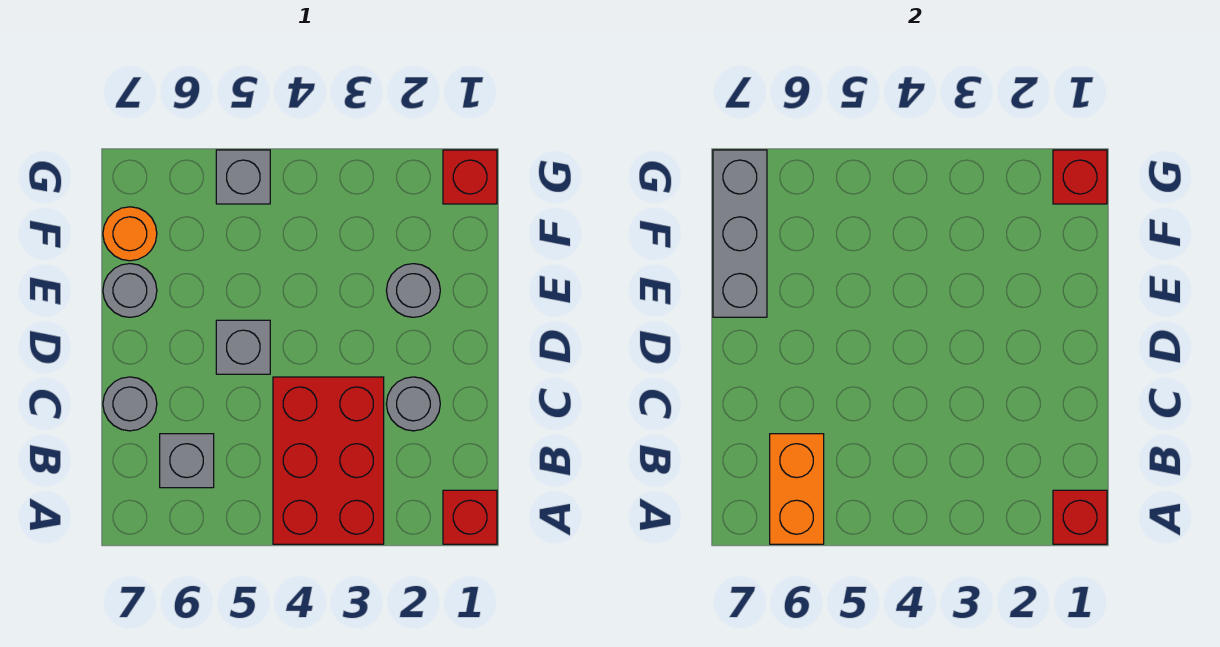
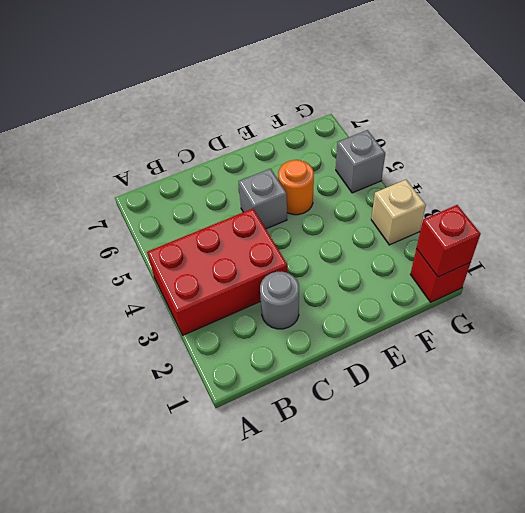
orange round brick E5 level 1 -> orange round brick F7 level 1
tan brick G3 level 1 -> none
none -> red brick A1 level 1
none -> grey brick B6 level 1
none -> grey round brick C7 level 1

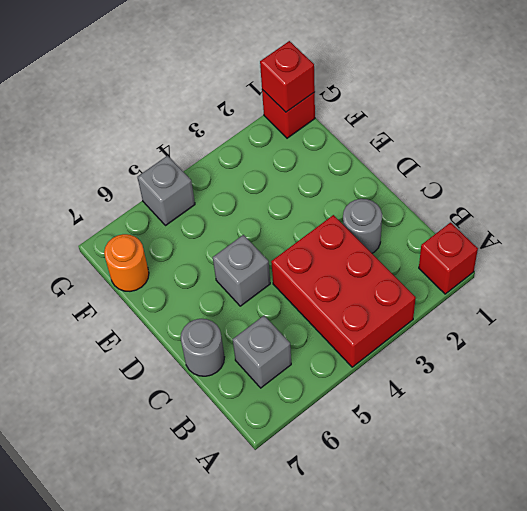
none -> grey round brick E2 level 1
none -> grey round brick E7 level 1
none -> red brick A1 level 2

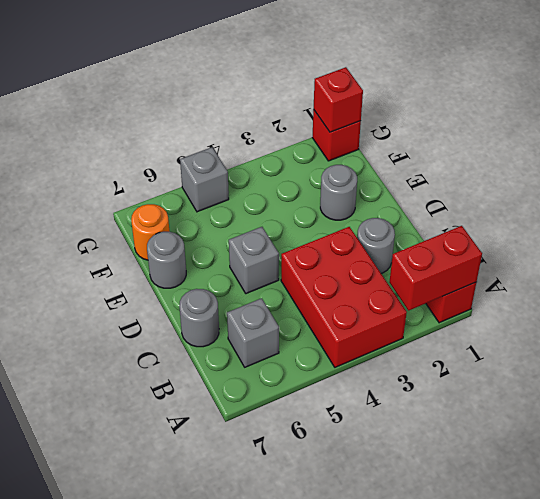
red brick A1:A2 level 2 -> red brick A1 level 2
none -> orange brick A6:B6 level 2
none -> grey brick E7:G7 level 2

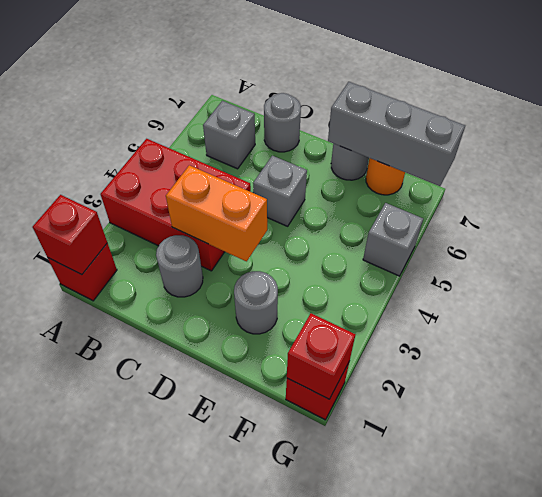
orange brick C3:D3 level 2 -> orange brick A6:B6 level 2

